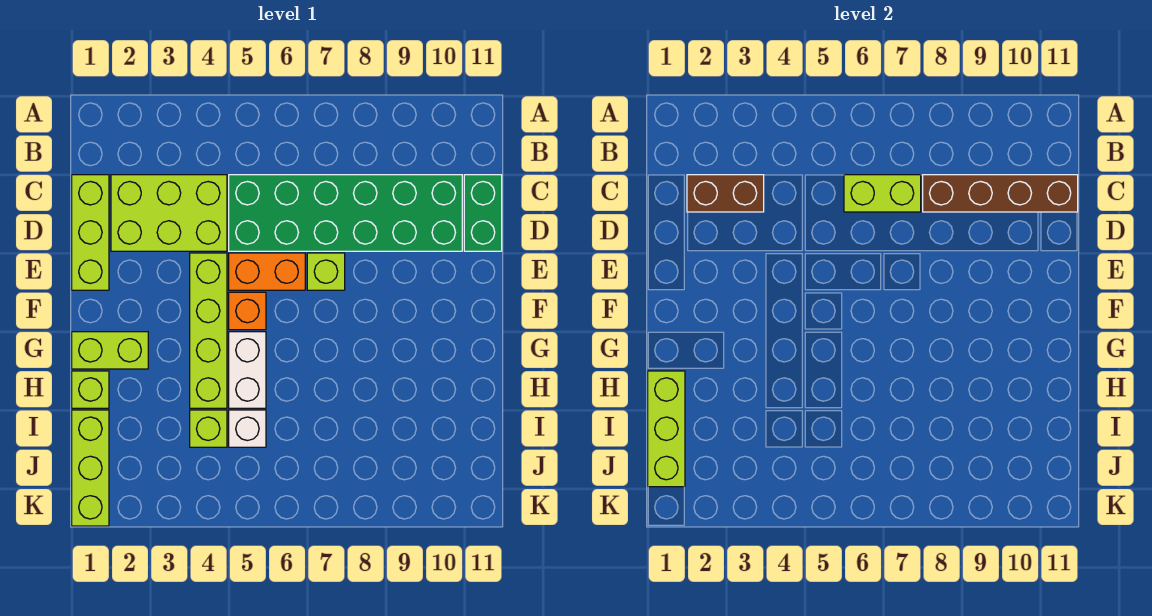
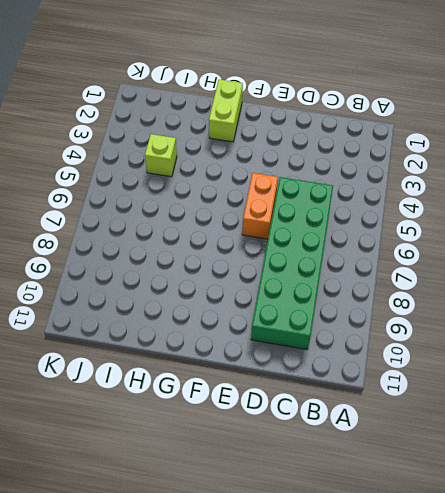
none -> lime brick C1:E1 level 1
none -> lime brick C2:D4 level 1
none -> green brick C11:D11 level 1

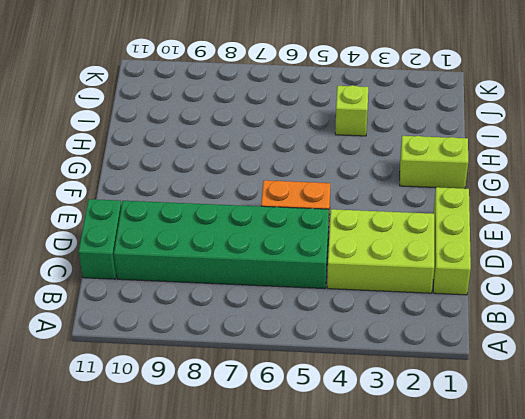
none -> lime brick E4:H4 level 1
none -> lime brick E7 level 1
none -> orange brick F5 level 1

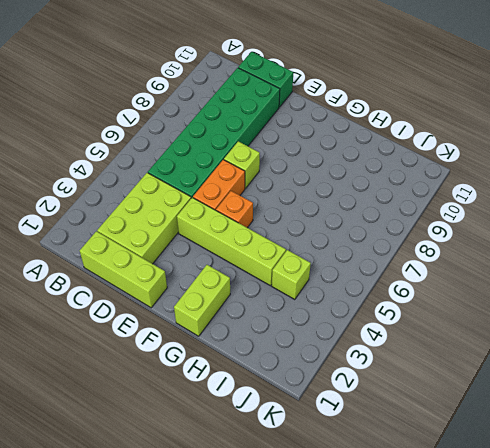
none -> white brick G5:H5 level 1
none -> lime brick H1 level 1
none -> lime brick I1:K1 level 1

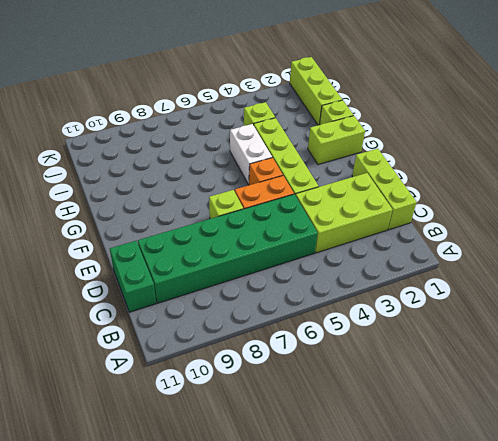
none -> white brick I5 level 1
none -> brown brick C2:C3 level 2
none -> lime brick C6:C7 level 2

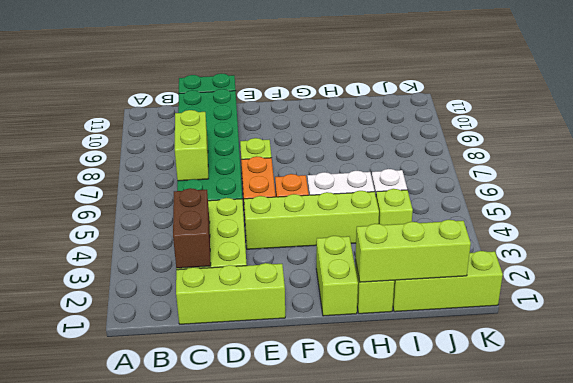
none -> brown brick C8:C11 level 2

